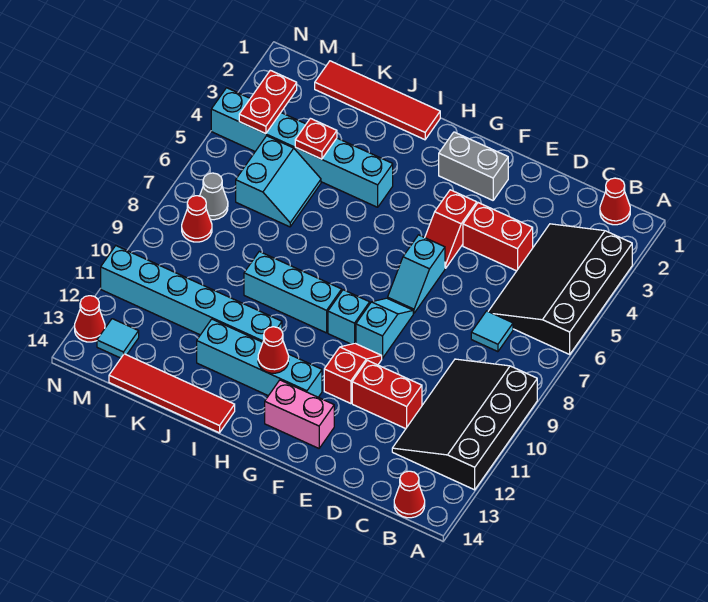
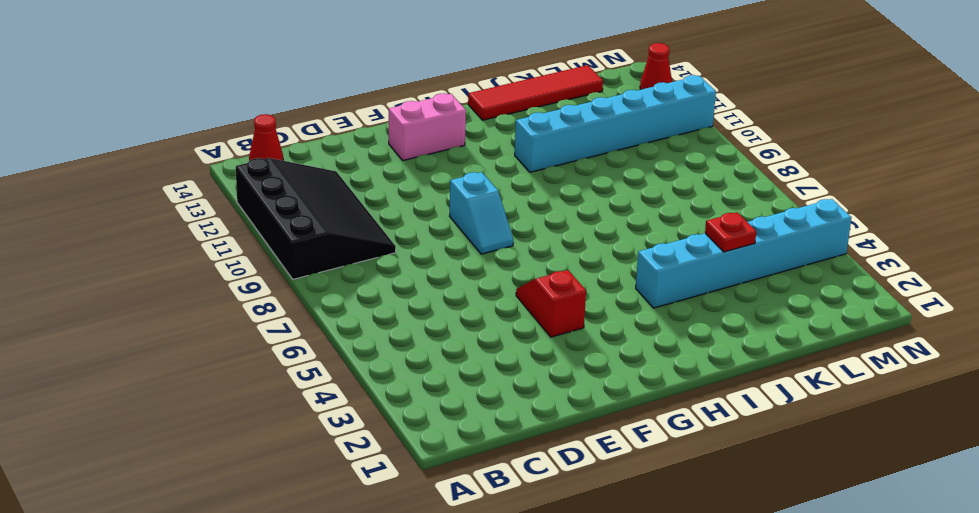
none -> black slope A3:C6 level 1 top A
none -> red cone B1 level 1
none -> cyan tile C7 level 1

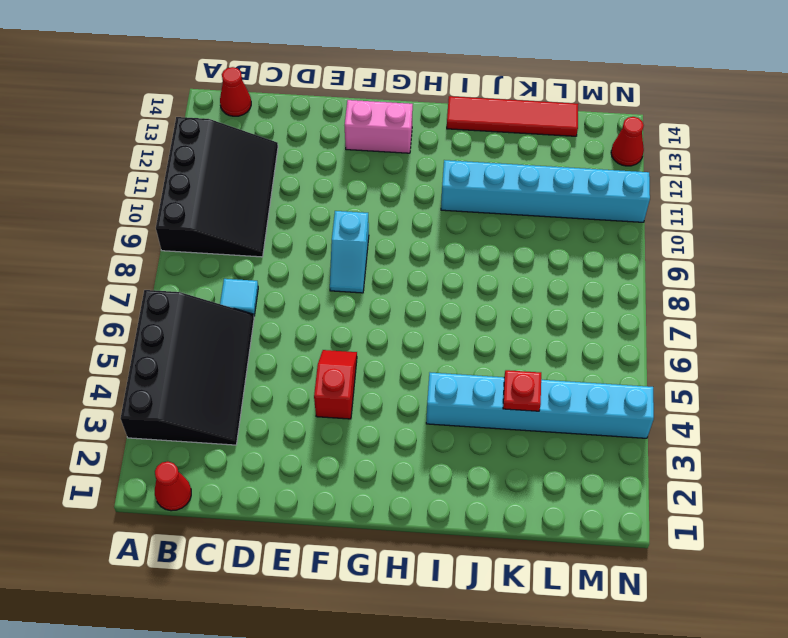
none -> red brick D4:E4 level 1
none -> red brick D11:E11 level 1
none -> grey brick F2:G2 level 1

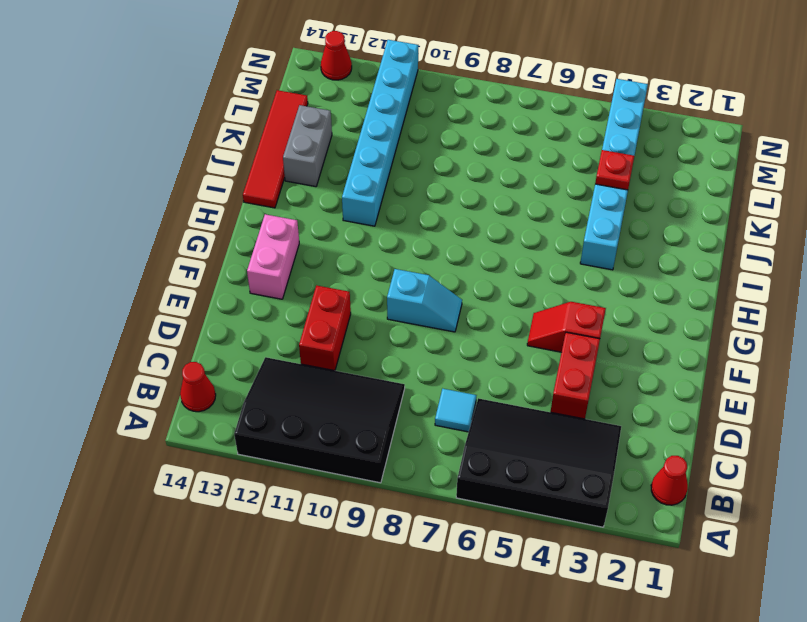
grey brick J13:K13 level 1 -> grey brick F2:G2 level 1
none -> cyan slope F6:F7 level 1 top 6
none -> red slope F10:F11 level 1 top 11
none -> cyan brick G9 level 1

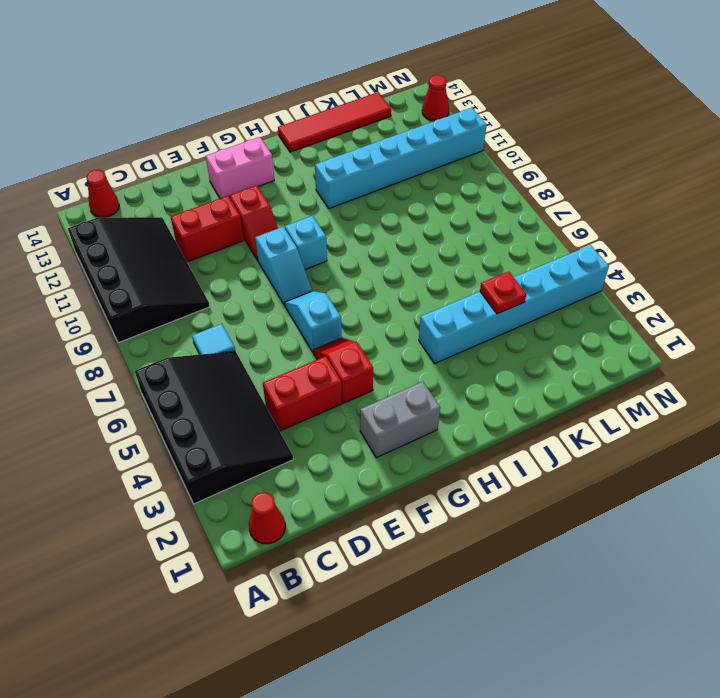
none -> cyan brick G12:J12 level 1
none -> cyan brick H9:J9 level 1
none -> red tile I1:L1 level 1

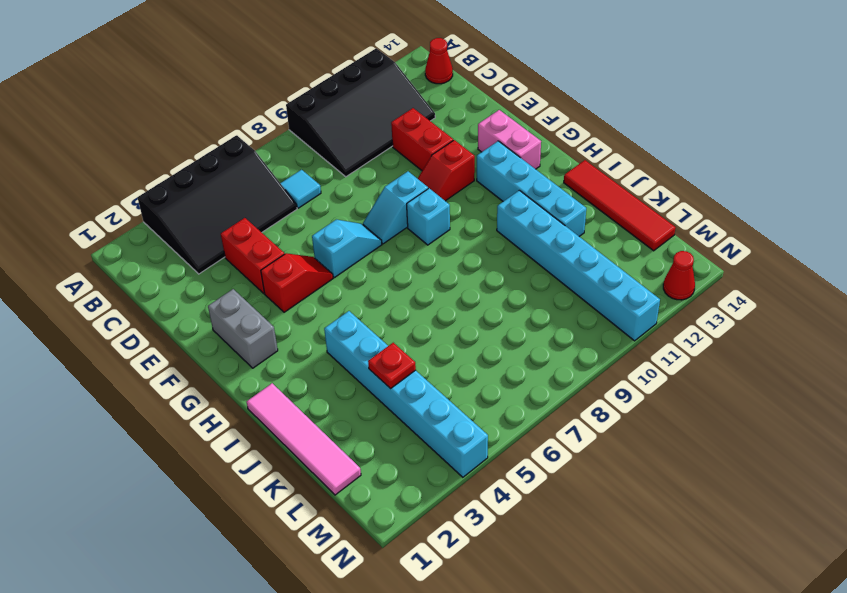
pink tile I1:L1 level 1 -> red tile I1:L1 level 1
none -> red cone B1 level 1
none -> cyan brick H9:J9 level 1
none -> cyan slope K5:L6 level 1 top L

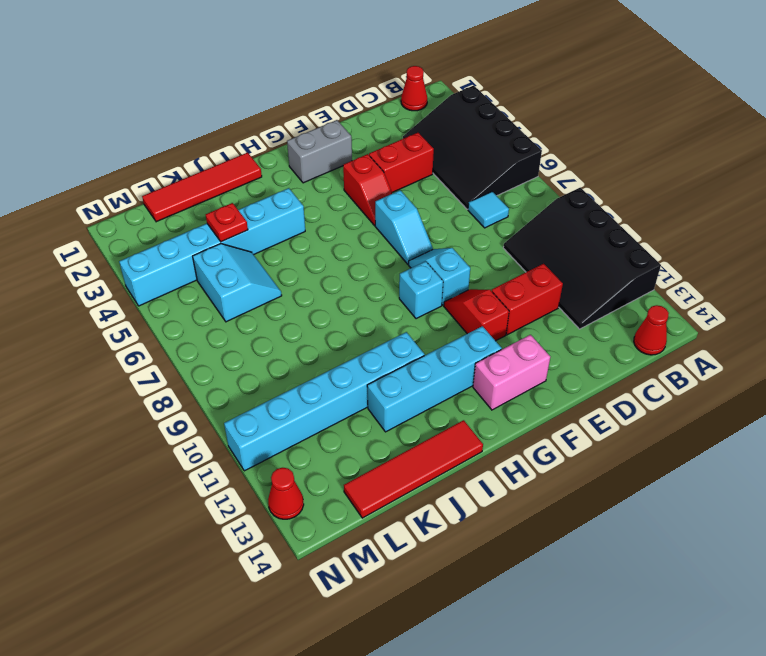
none -> cyan brick H9:J9 level 1
none -> grey cone M7 level 1
none -> red cone M8 level 1

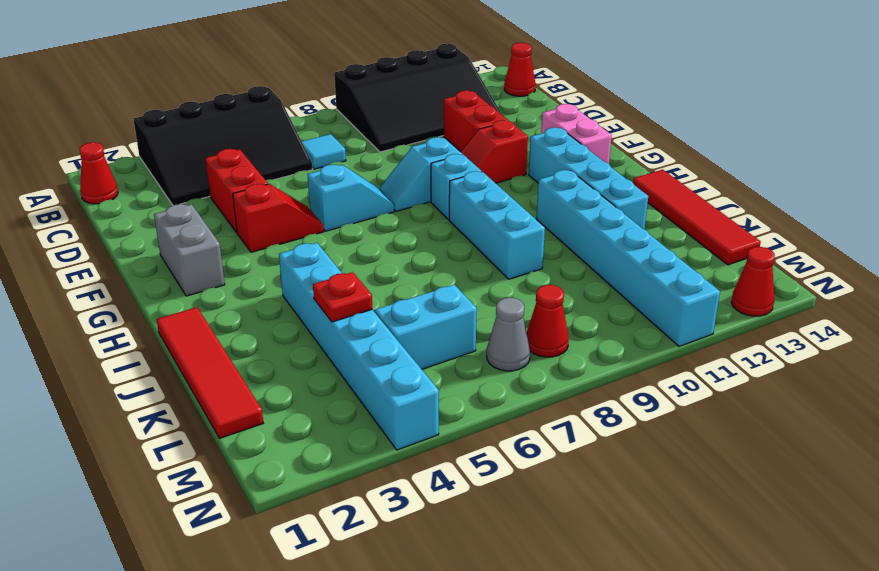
none -> cyan tile M13 level 1
none -> red cone H12 level 2
none -> red plate M3:M4 level 2

